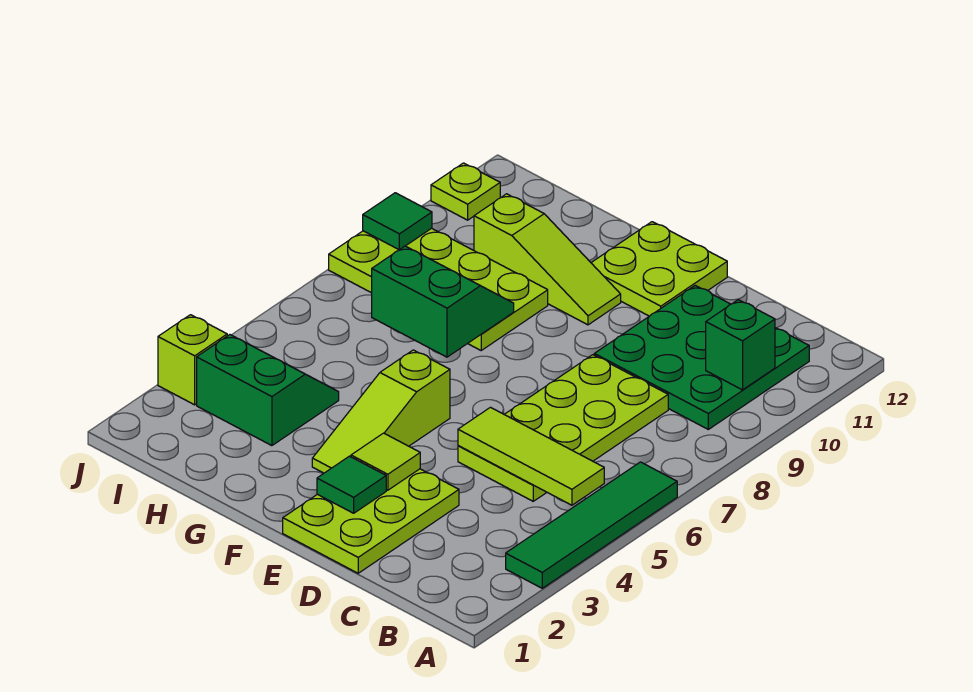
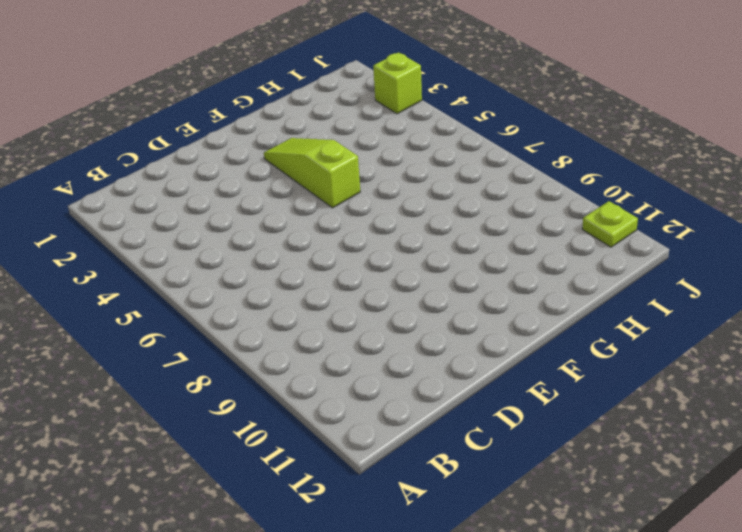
none -> green tile A3:A6 level 1
none -> green plate B9:D11 level 1
none -> lime plate C5:D8 level 1

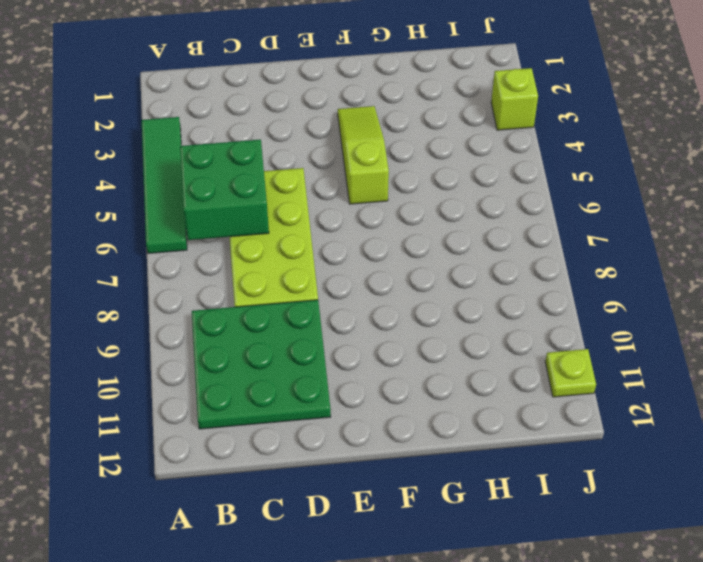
green brick B5:C6 level 2 -> lime tile B5:D5 level 2
none -> lime plate D1:E3 level 1
none -> lime plate E11:F12 level 1
none -> lime slope F10:H10 level 1 top H

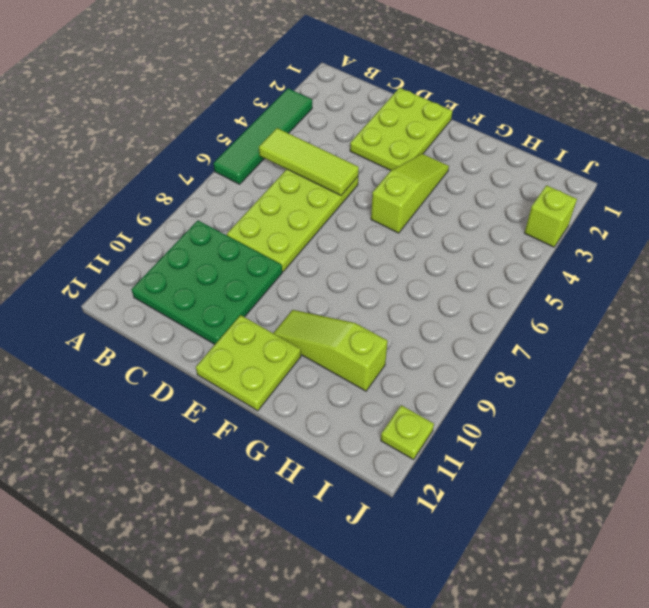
none -> lime plate G8:J9 level 1
none -> green slope H3:I4 level 1 top 3
none -> green brick B10 level 2

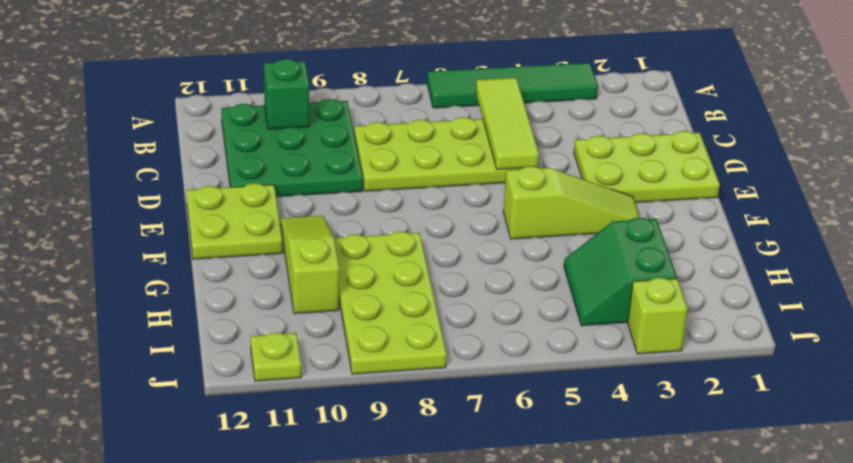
none -> green tile E2 level 2
none -> lime tile E3 level 2
none -> green slope G7:H8 level 2 top 7

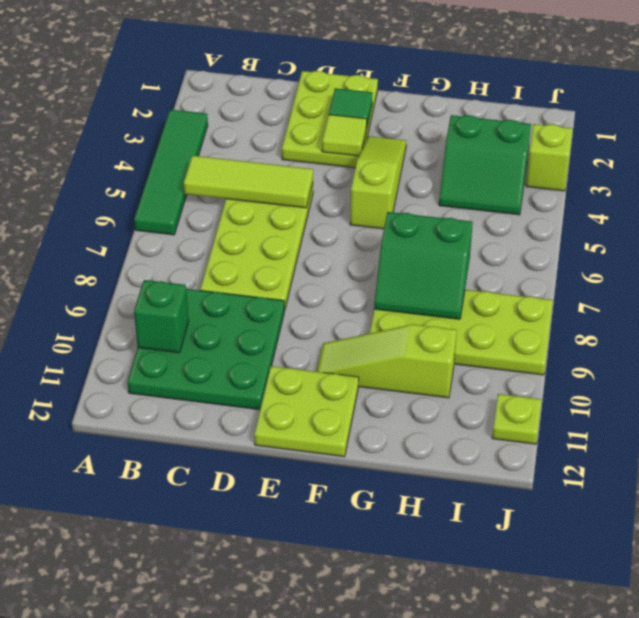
none -> green tile J9 level 2

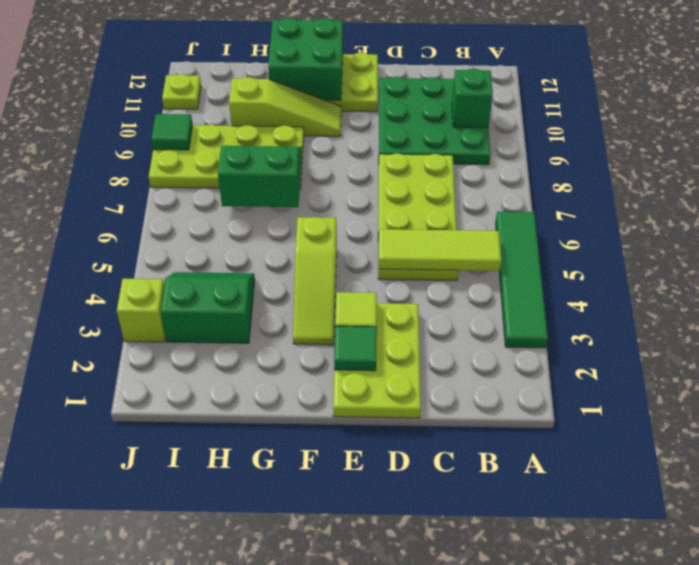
green brick F11:G12 level 2 -> none

